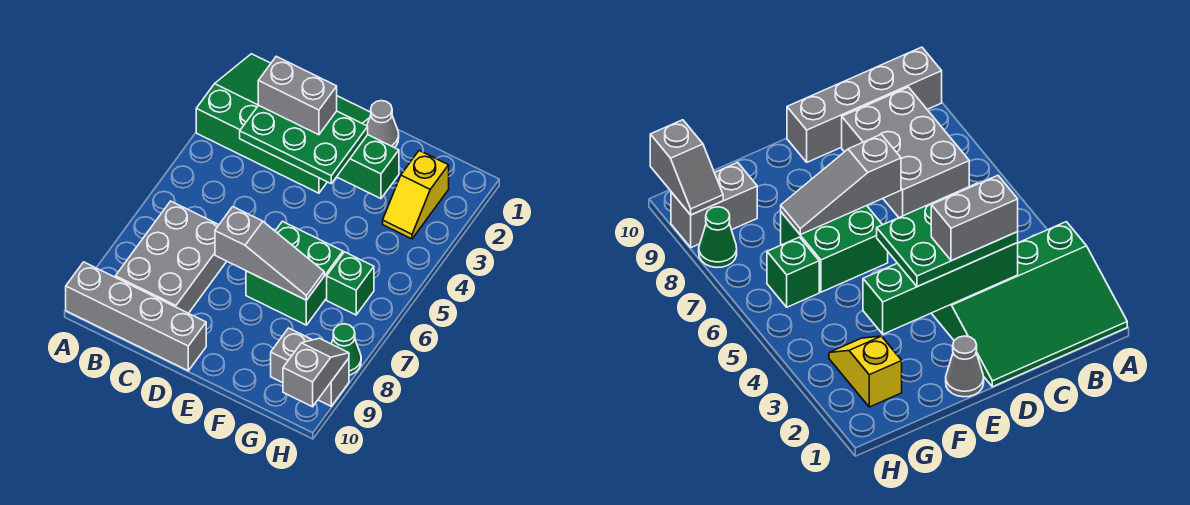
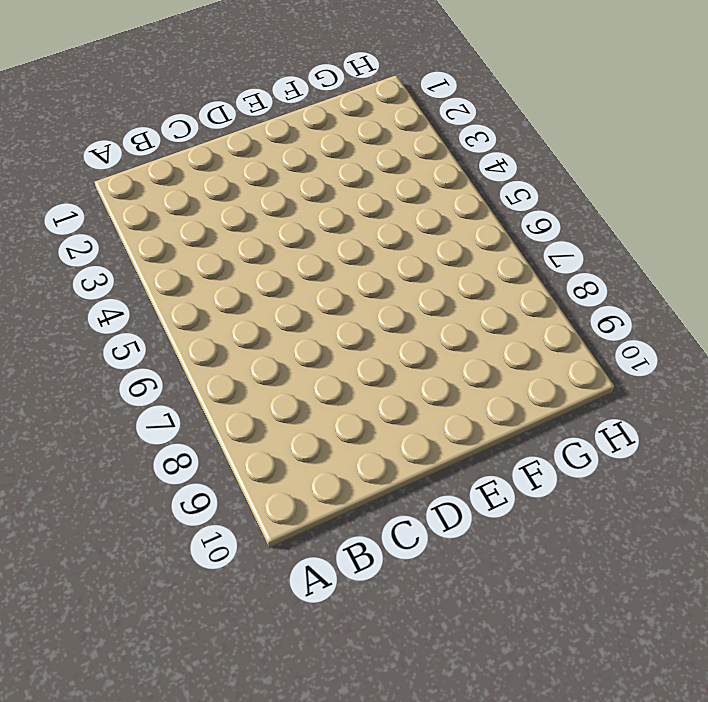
none -> green slope A1:D3 level 1 top 3
none -> grey brick A10:D10 level 1
none -> grey brick B7:C9 level 1

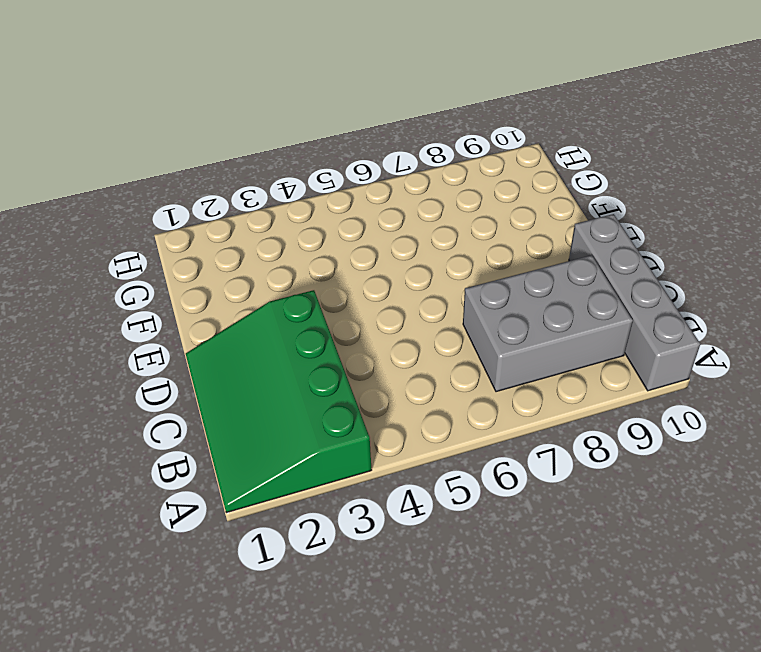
none -> grey cone E1 level 1
none -> green brick E6:F7 level 1
none -> yellow slope G2:G3 level 1 top 2

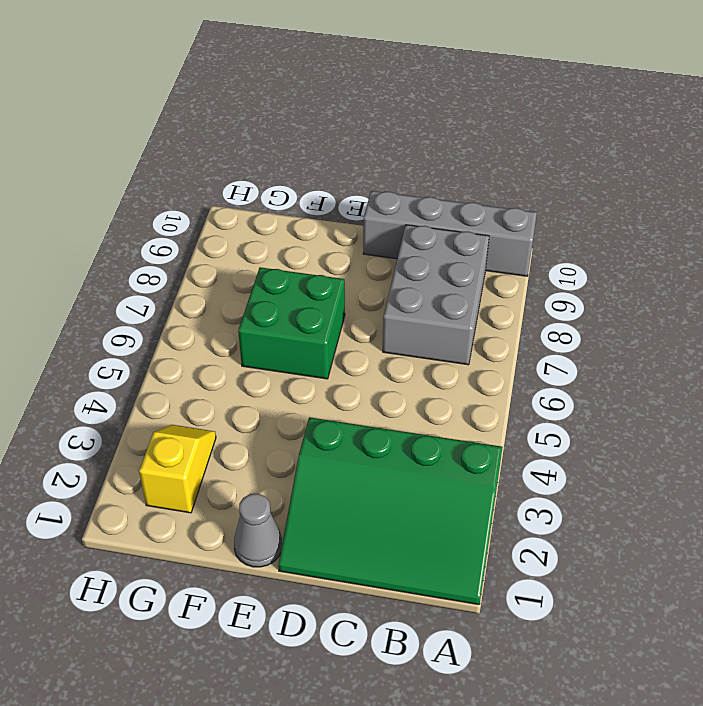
none -> green brick G6 level 1
none -> grey brick G9:H9 level 1
none -> green cone H8 level 1

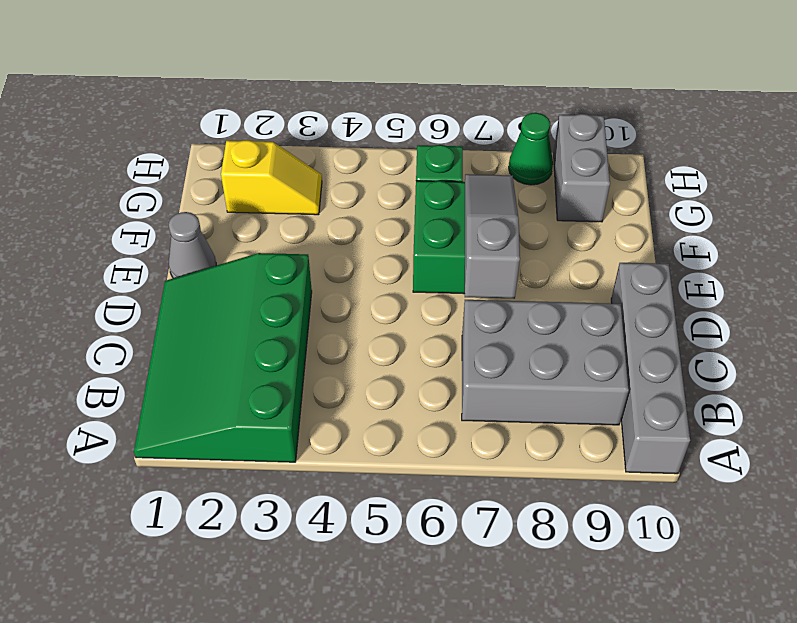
none -> green brick C3:F3 level 2
none -> grey slope H9:H10 level 2 top 10
none -> green plate C3:E4 level 3

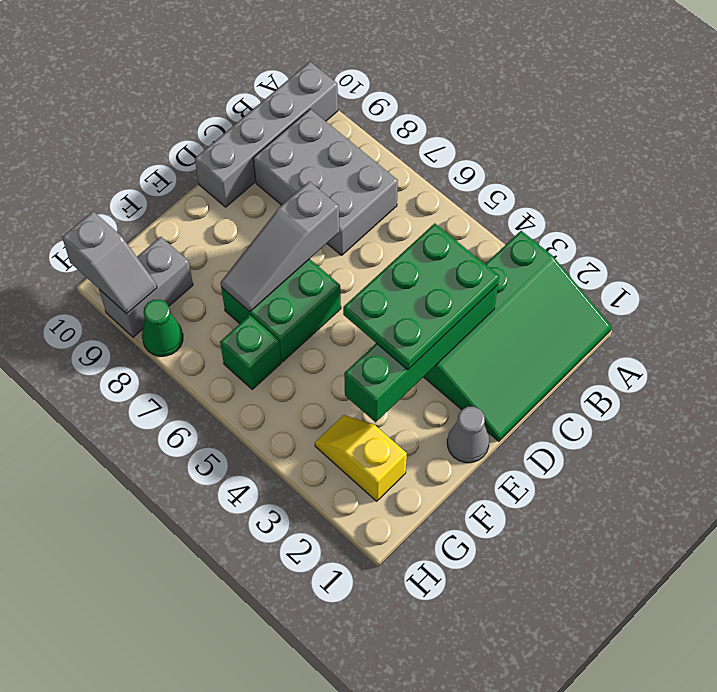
none -> grey brick C3:D3 level 4

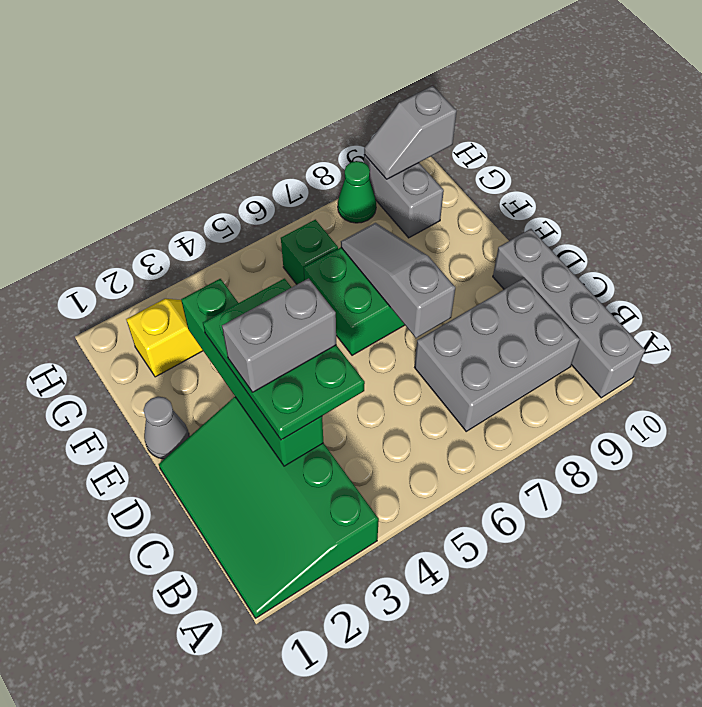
grey brick D3:D4 level 4 -> grey brick C3:D3 level 4

